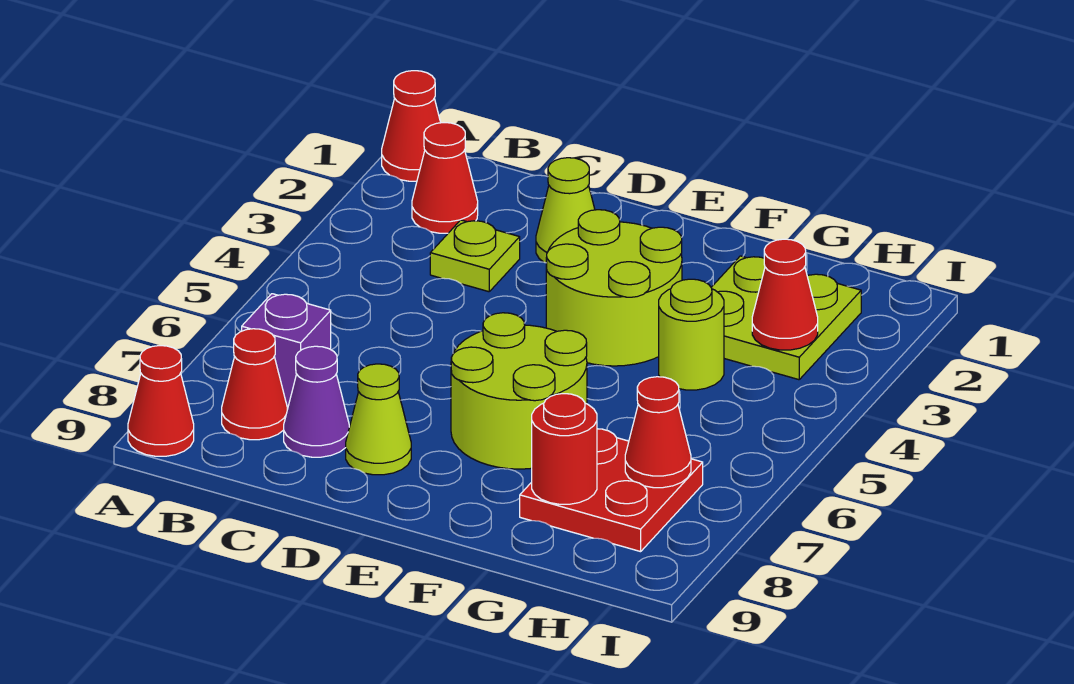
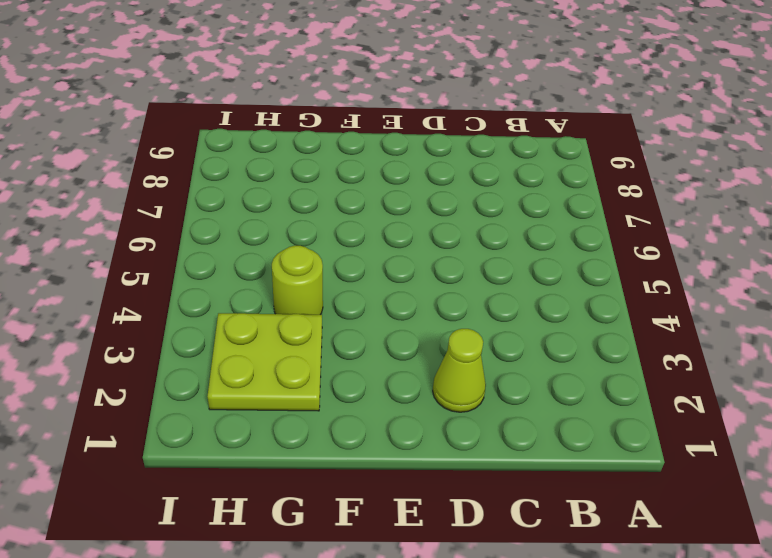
none -> red cone A1 level 1
none -> red cone A9 level 1
none -> red cone B2 level 1

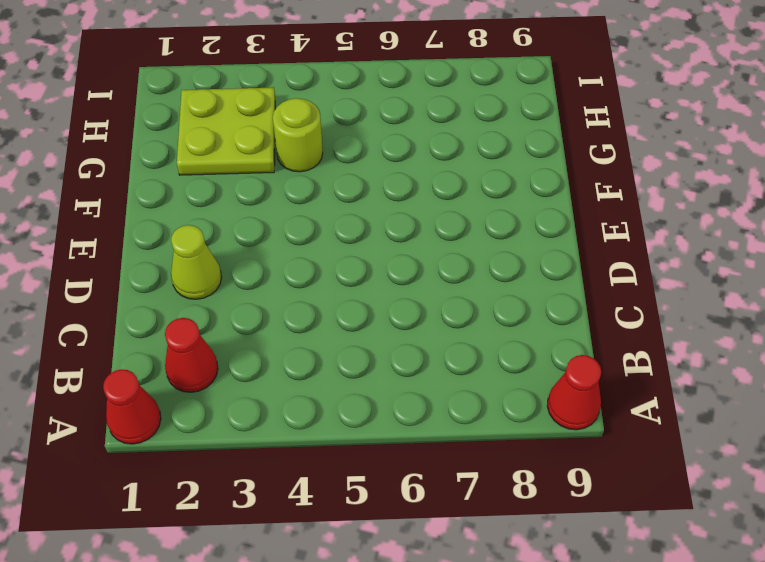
none -> purple brick B7 level 1
none -> red cone B8 level 1
none -> lime plate C3 level 1

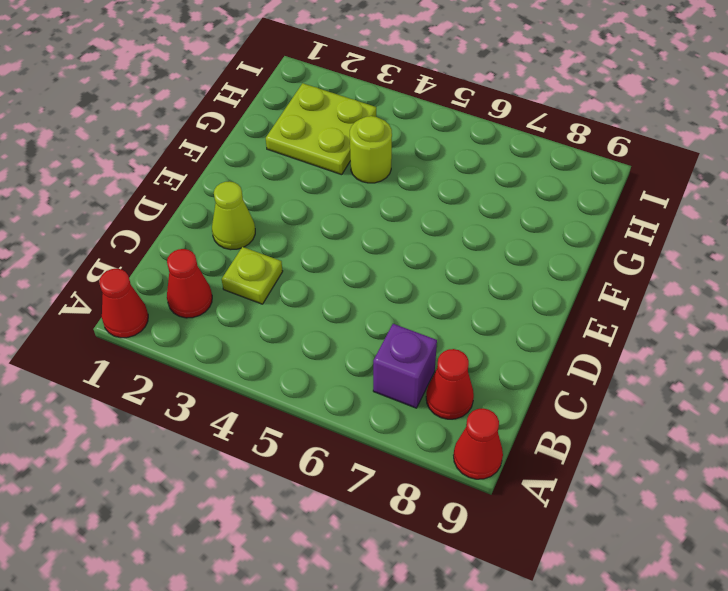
none -> purple cone C8 level 1
none -> lime cone D8 level 1
none -> lime round brick E3:F4 level 1

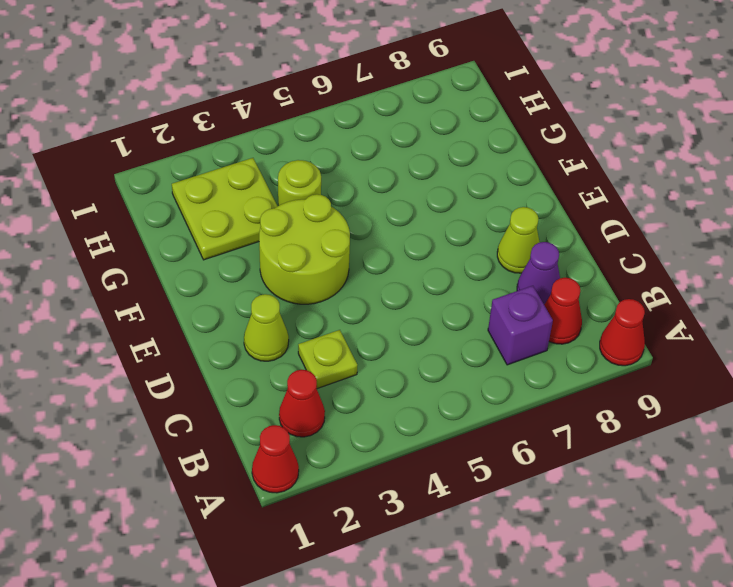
none -> lime round brick E6:F7 level 1
none -> red plate G7:H8 level 1
none -> red round brick G8 level 2

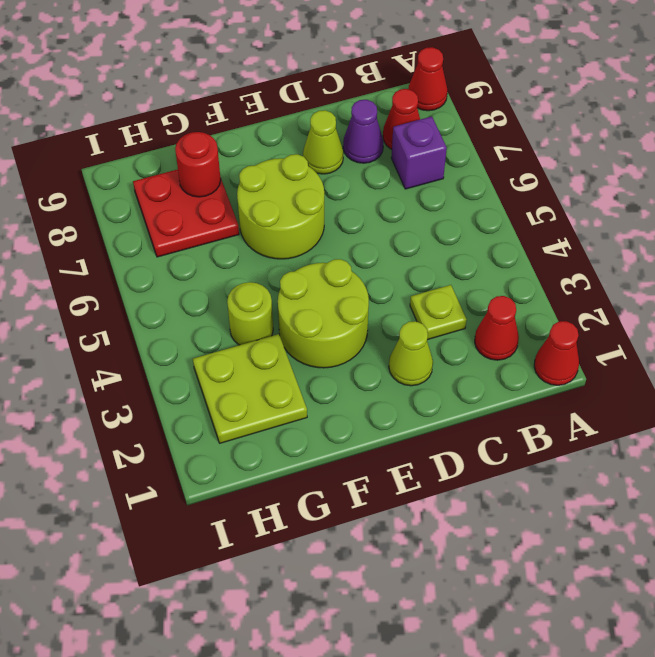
none -> red cone H3 level 2
none -> red cone H7 level 2

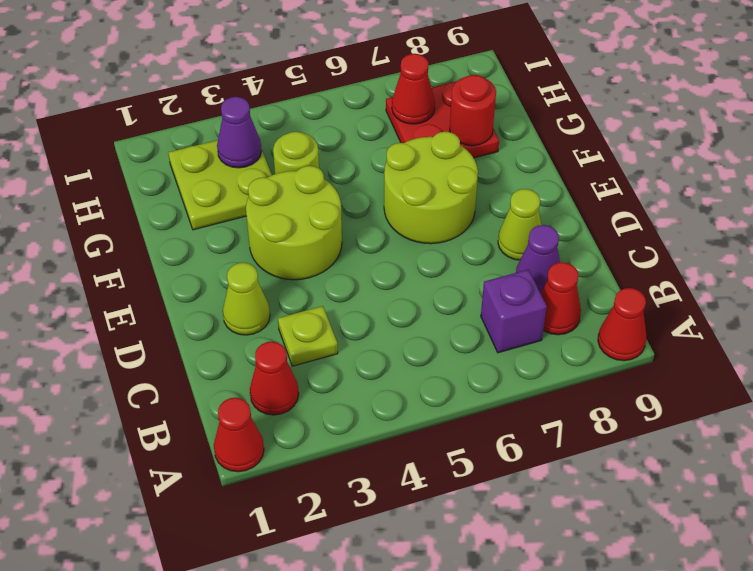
purple cone H3 level 2 -> red cone H3 level 2

